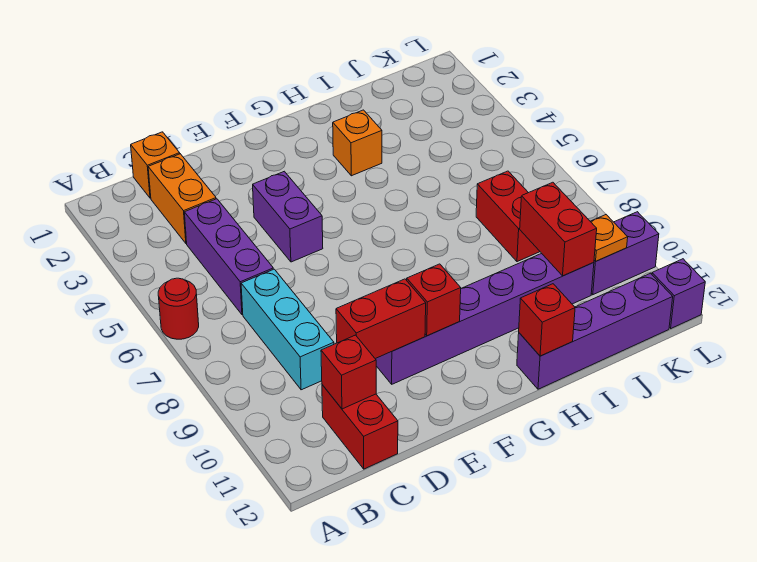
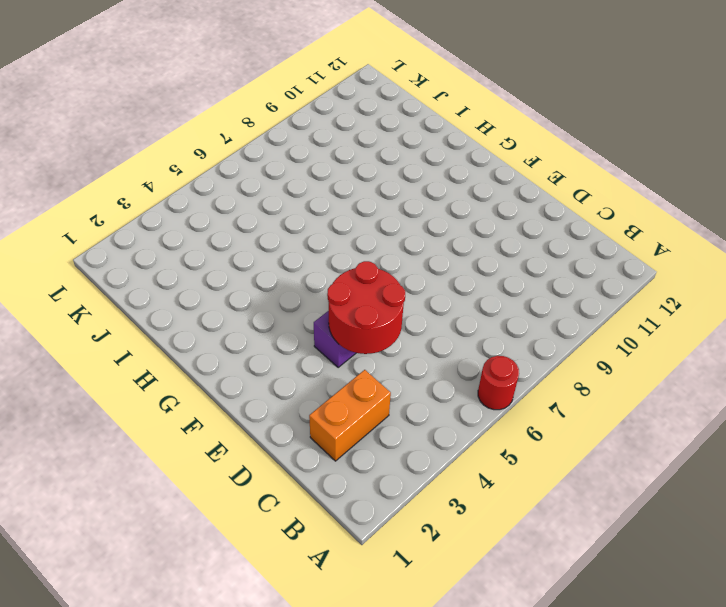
red round brick D4:E5 level 2 -> none
none -> orange brick C1 level 1
none -> purple brick C4:C6 level 1
none -> cyan brick C7:C9 level 1

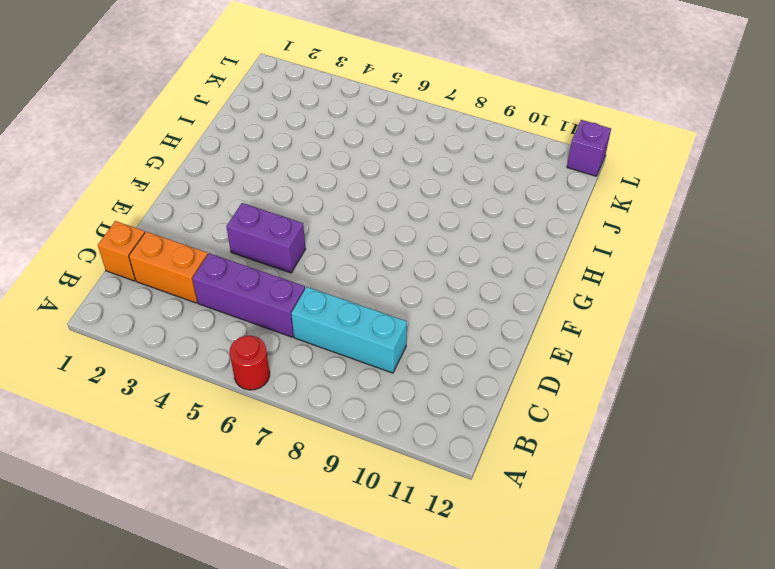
none -> red brick C11:C12 level 1
none -> purple brick E10:J10 level 1
none -> orange brick H3 level 1

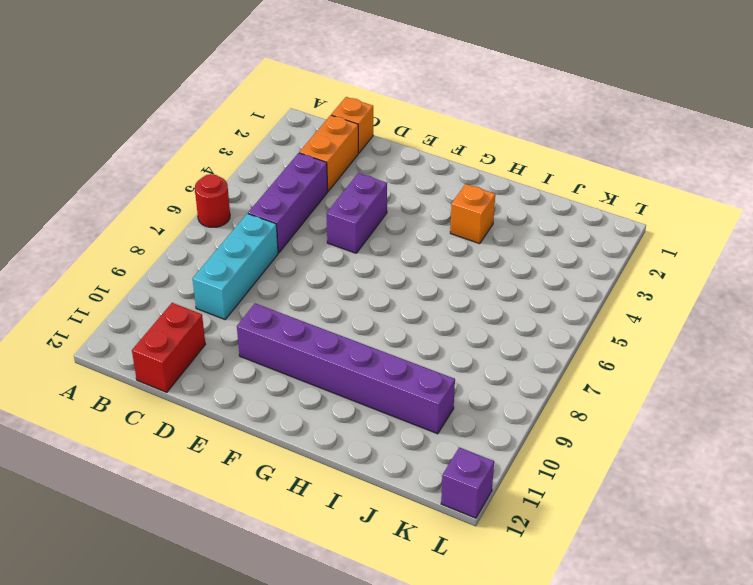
none -> purple brick H12:K12 level 1
none -> red brick J7:J8 level 1
none -> purple brick K10:L10 level 1

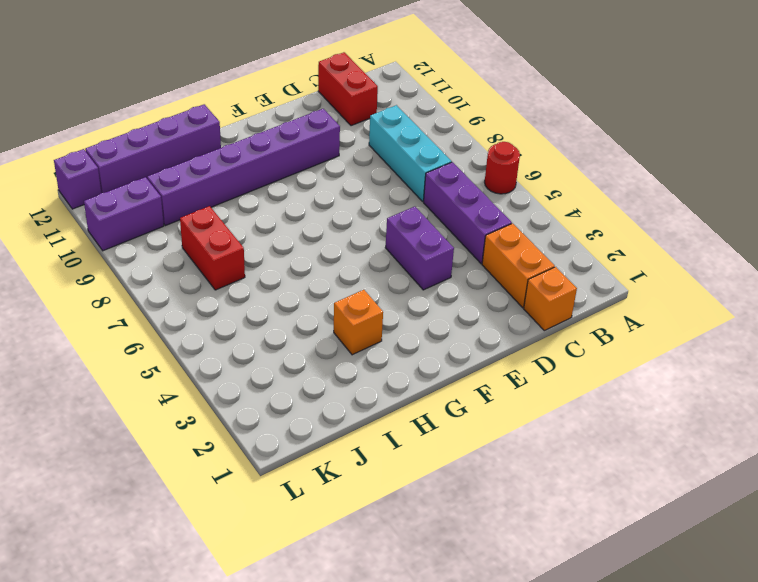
none -> red brick C11 level 2
none -> red brick D10:E10 level 2
none -> red brick F10 level 2

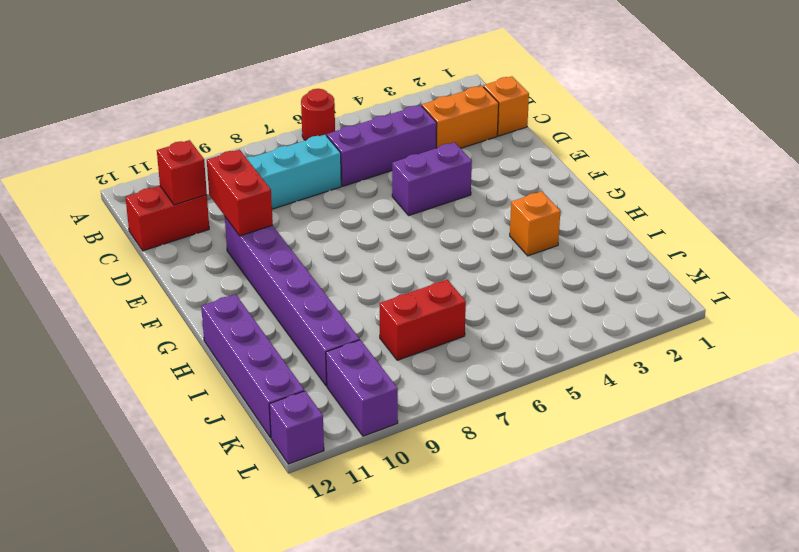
none -> red brick F10 level 2
none -> red brick H12 level 2
none -> red brick J9:J10 level 2

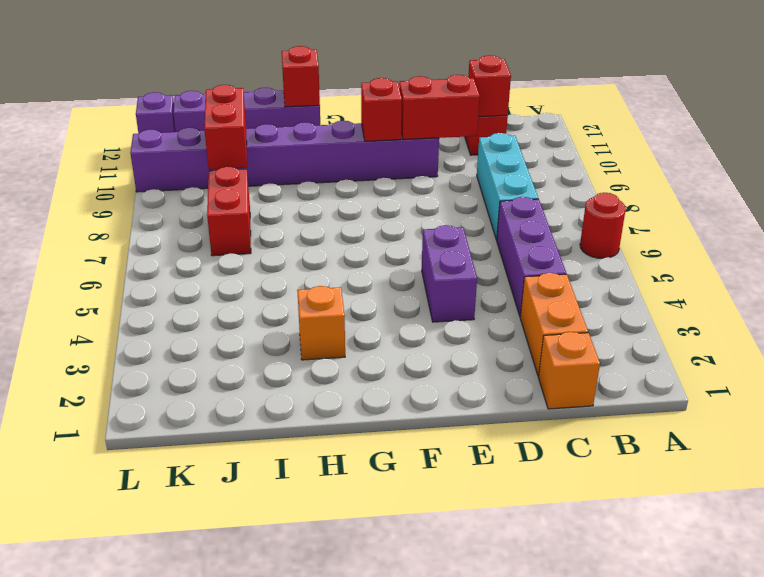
none -> orange plate K10 level 2

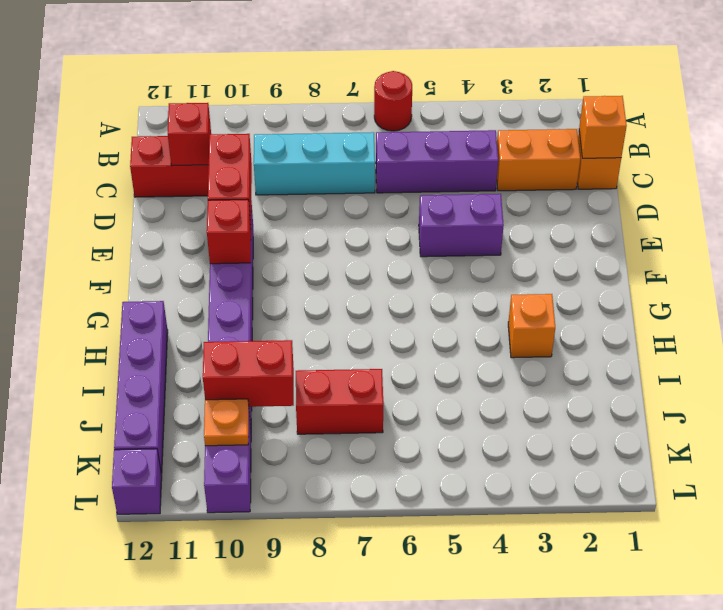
orange brick C1 level 2 -> none
none -> red brick H12 level 2

